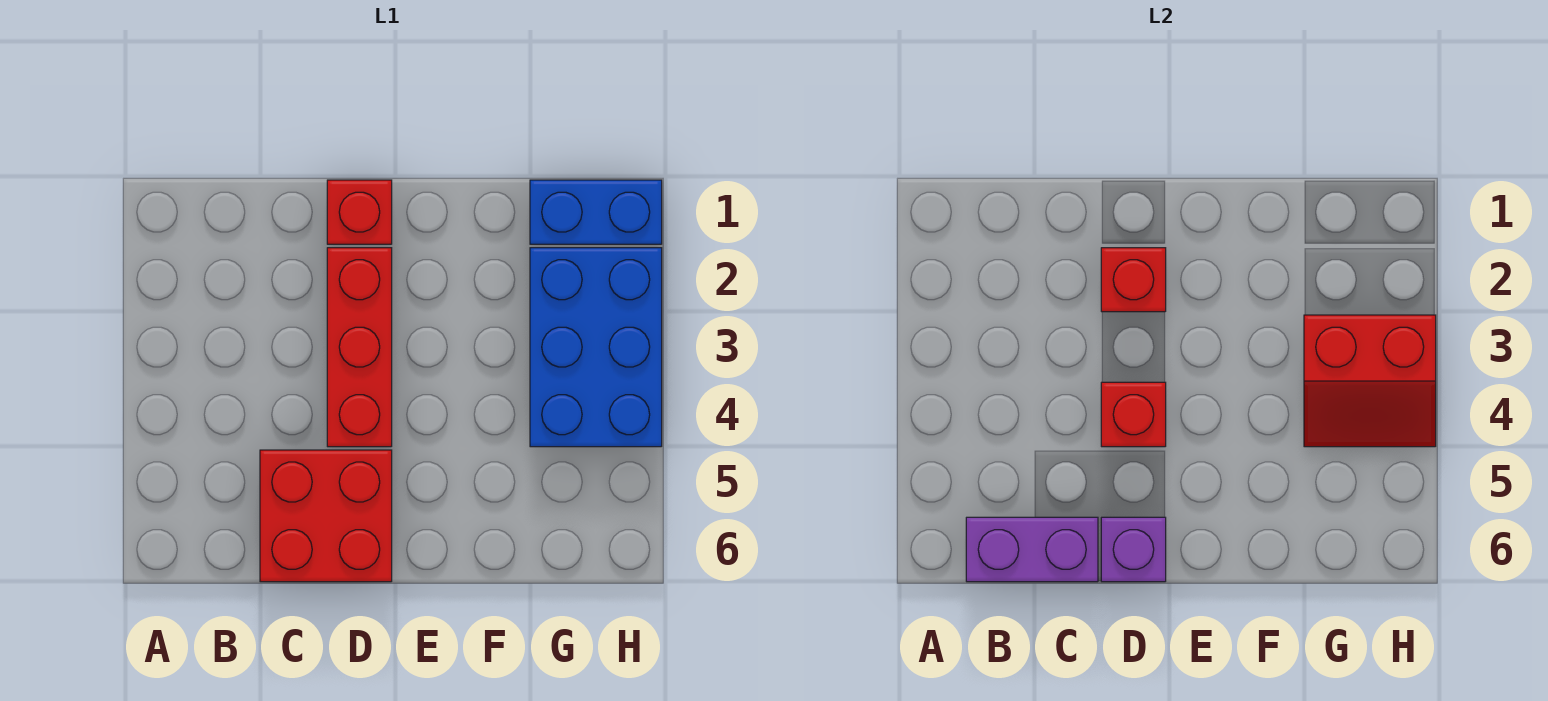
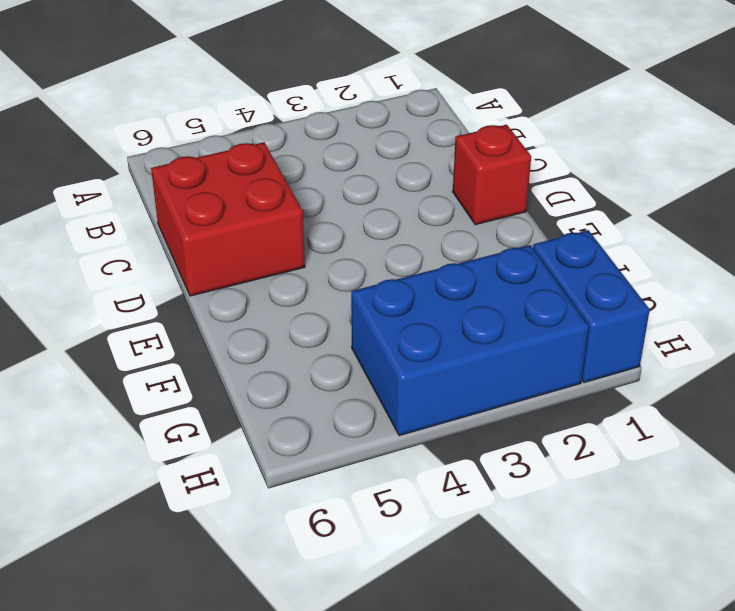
none -> red brick D2:D4 level 1
none -> purple brick B6:C6 level 2

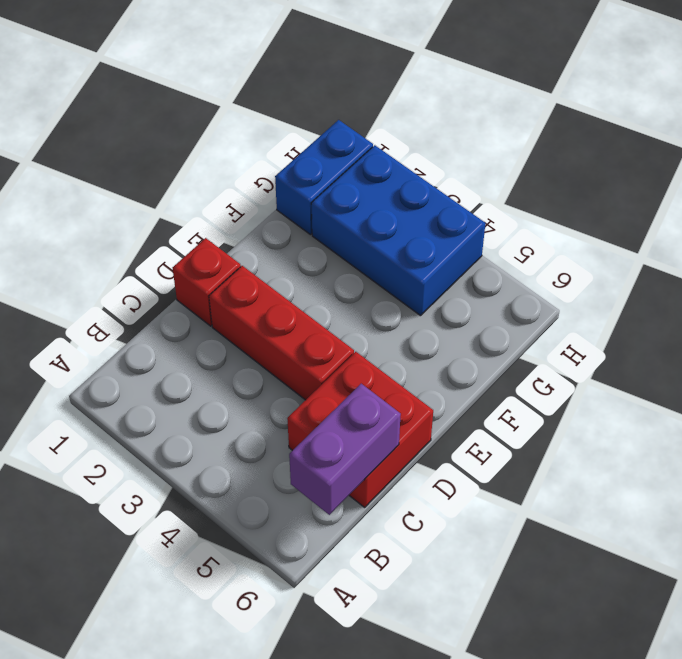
none -> red brick D2 level 2
none -> red brick D4 level 2

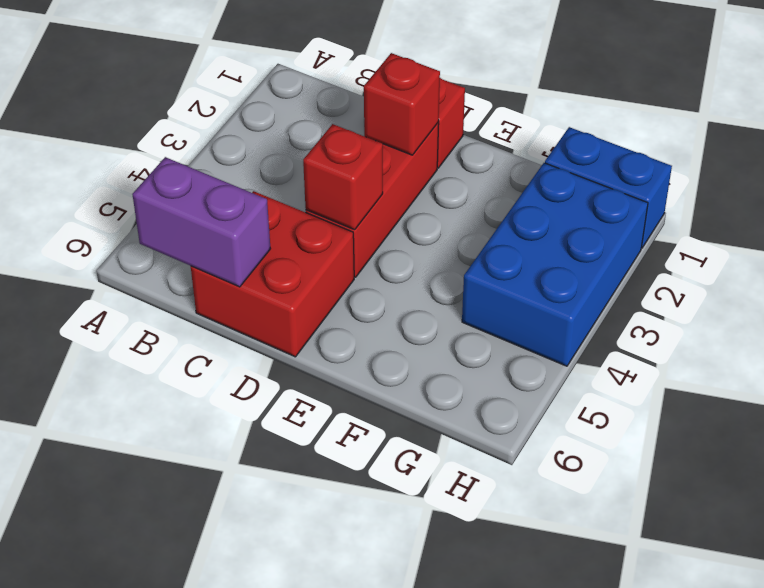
none -> purple brick D6 level 2
none -> red slope G3:H4 level 2 top 3

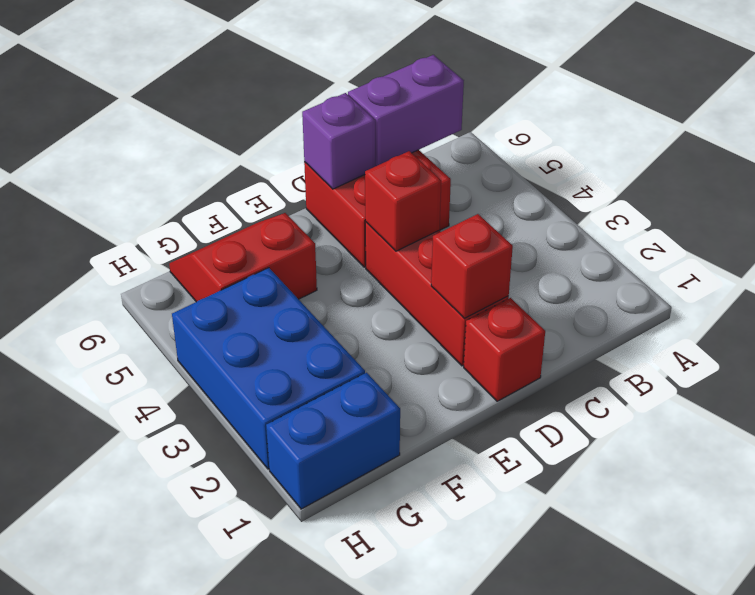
red slope F5:G6 level 1 top 5 -> red slope G3:H4 level 2 top 3

